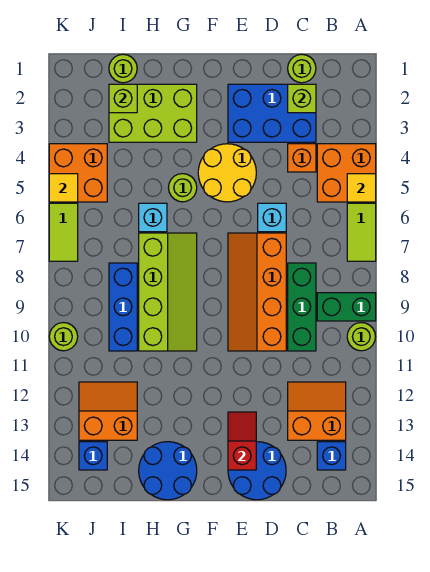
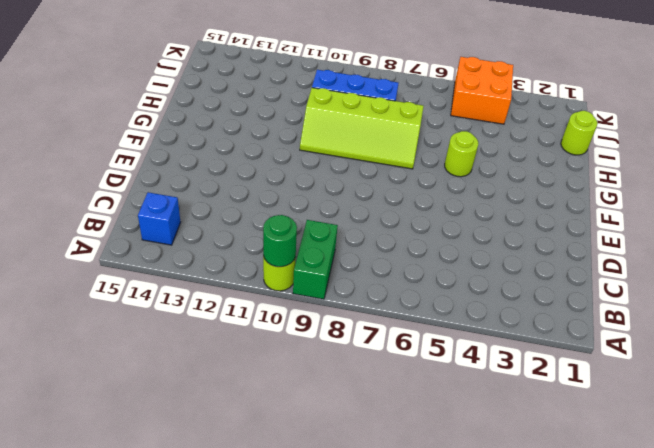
green round brick A10 level 2 -> none
none -> orange brick A4:B5 level 1
none -> lime tile A6:A7 level 1
none -> orange slope B12:C13 level 1 top 13
none -> lime round brick C1 level 1

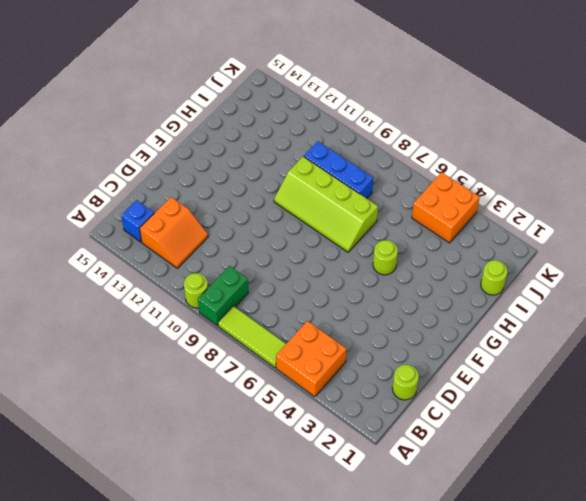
lime tile A6:A8 level 1 -> lime tile A6:A7 level 1
none -> blue brick C2:E3 level 1
none -> orange brick C4 level 1
none -> green brick C8:C10 level 1
none -> cyan brick D6 level 1

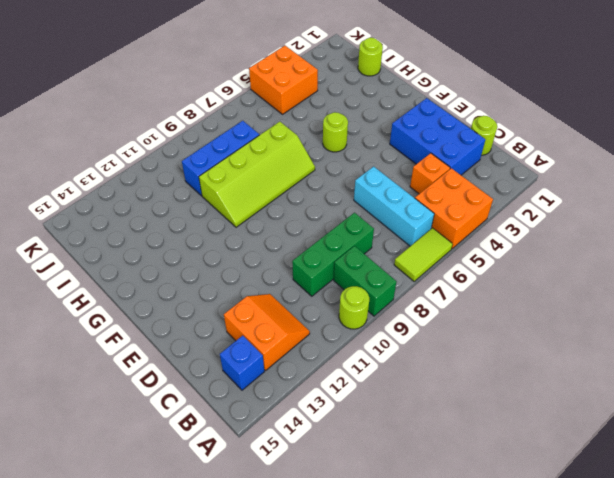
cyan brick B6:D6 level 1 -> cyan brick D6 level 1
none -> orange slope D7:E10 level 1 top D
none -> blue round brick D14:E15 level 1
none -> yellow round brick E4:F5 level 1
none -> lime brick G2:I3 level 1

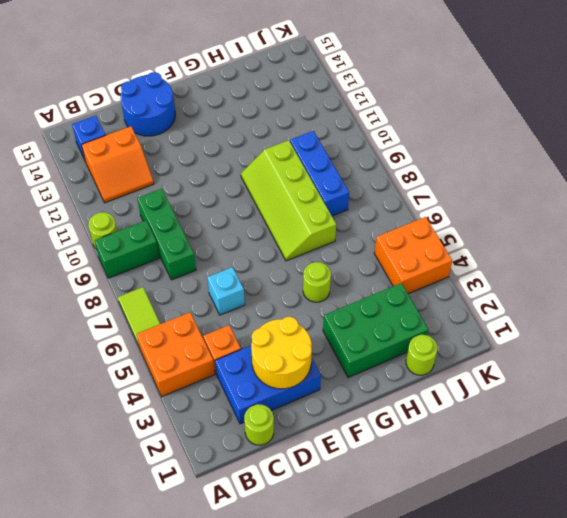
yellow round brick D2:E3 level 2 -> yellow round brick E4:F5 level 1
green brick G2:I3 level 1 -> lime brick G2:I3 level 1
none -> orange slope D7:E10 level 1 top D
none -> blue round brick G14:H15 level 1
none -> cyan brick H6 level 1
none -> orange slope I12:J13 level 1 top 13

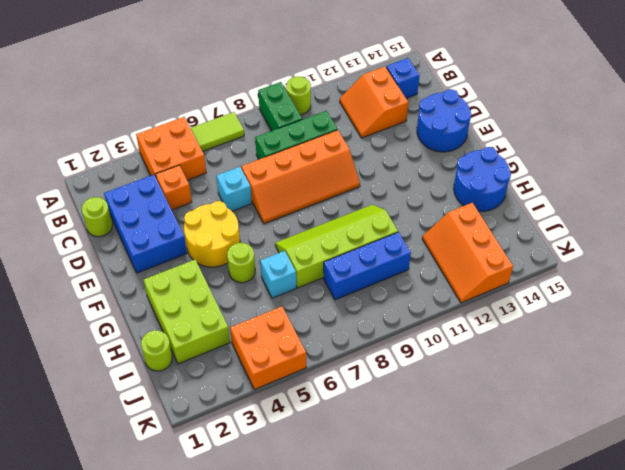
orange slope I12:K13 level 1 top 13 -> orange slope I12:J13 level 1 top 13
none -> blue brick J14 level 1
none -> lime tile K6:K7 level 1
none -> lime round brick K10 level 1
none -> yellow tile A5 level 2

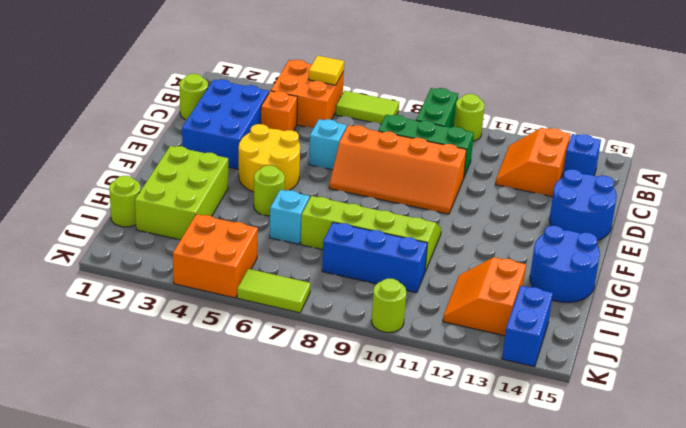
blue brick J14:K14 level 1 -> blue brick J14 level 1
none -> lime brick C2 level 2
none -> red slope E13:E14 level 2 top 14
none -> lime brick I2 level 2
none -> yellow tile K5 level 2

